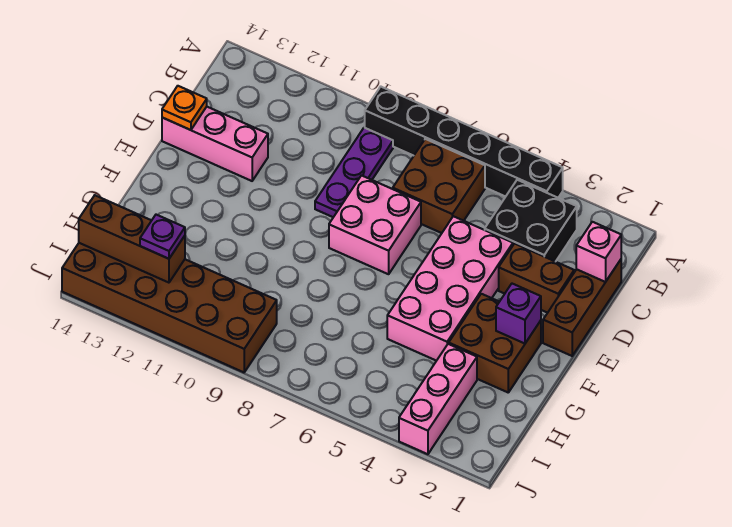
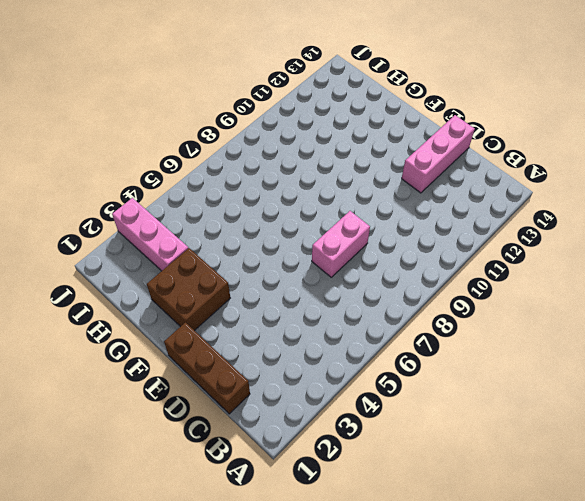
pink brick D7:D8 level 1 -> pink brick D7:E8 level 1
none -> black brick A4:A9 level 1
none -> black brick B3:C4 level 1
none -> brown brick B6:C7 level 1

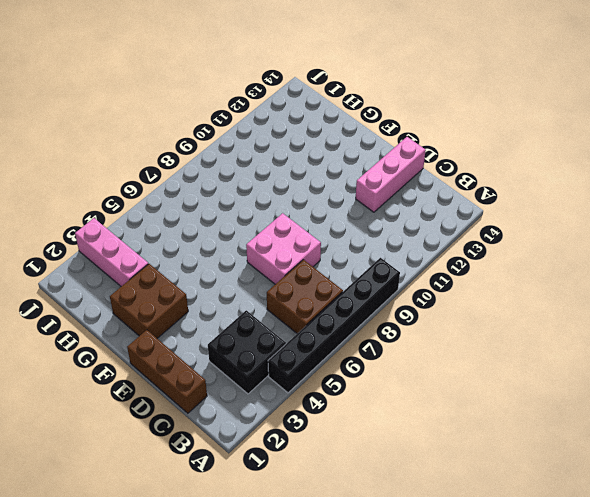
none -> purple plate B9:D9 level 1
none -> brown brick D2:D3 level 1
none -> pink brick D4:G5 level 1

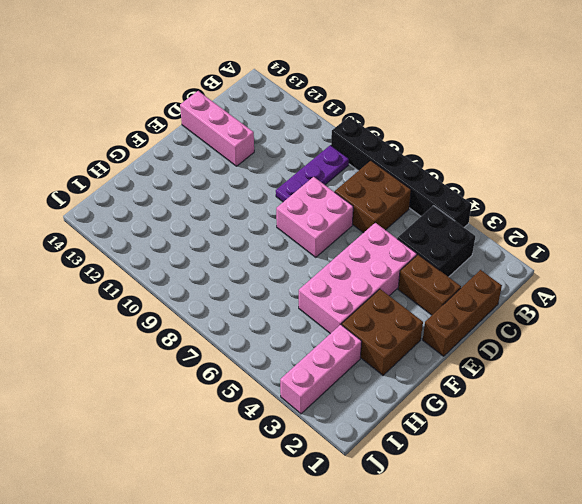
none -> brown brick I9:J14 level 1
none -> pink brick C1 level 2
none -> orange plate D14 level 2

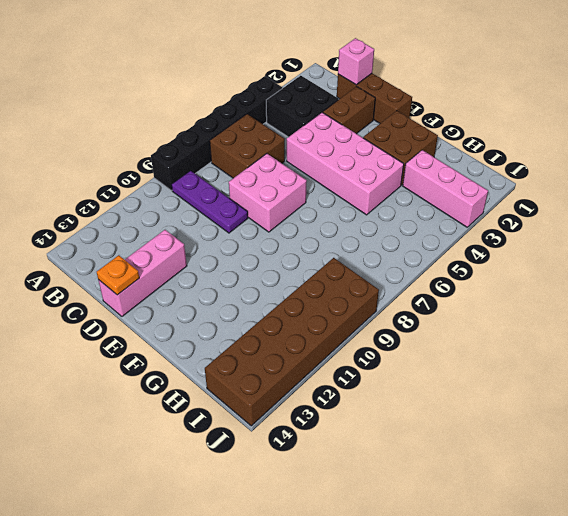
none -> purple brick F2 level 2
none -> brown brick I12:I14 level 2
none -> purple plate I12 level 3

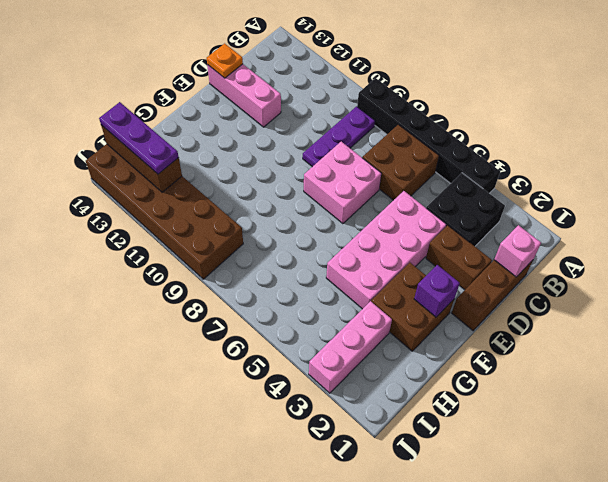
purple plate I12:I14 level 3 -> purple plate I12 level 3

